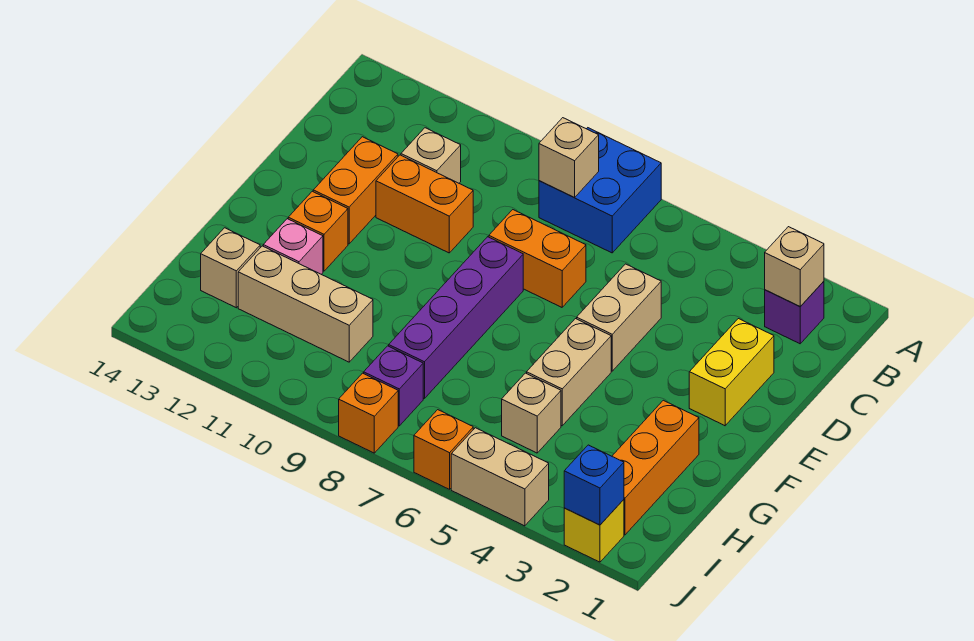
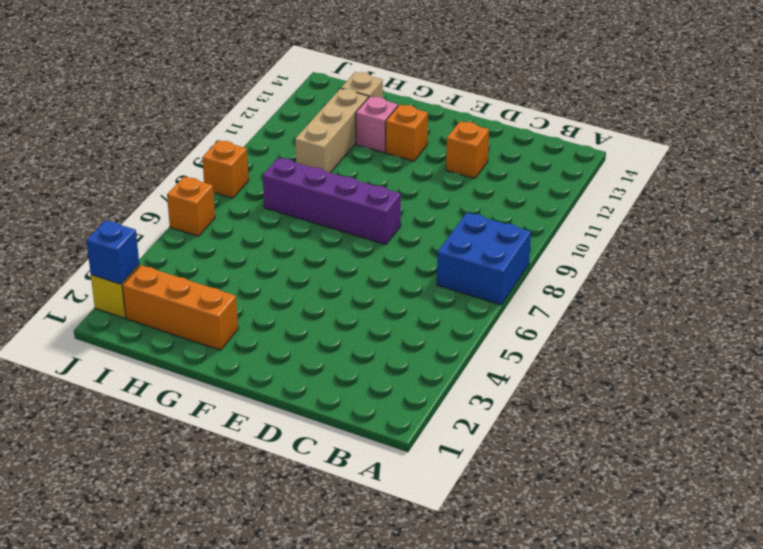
orange brick D12 level 1 -> orange brick D12:E12 level 1
none -> purple brick B2 level 1
none -> tan brick C11 level 1
none -> yellow brick D2:E2 level 1

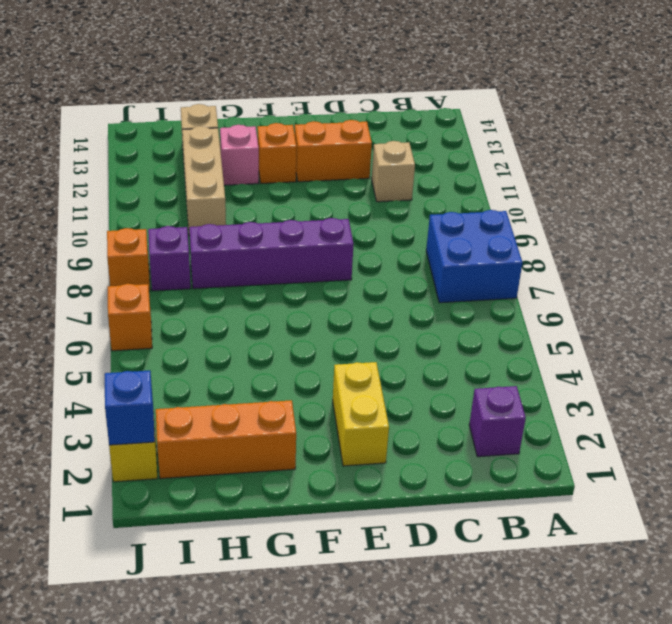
yellow brick E2:E3 level 1 -> yellow brick D2:E2 level 1
none -> tan brick D5:E5 level 1
none -> orange brick D7:D8 level 1
none -> orange brick D10:D11 level 1

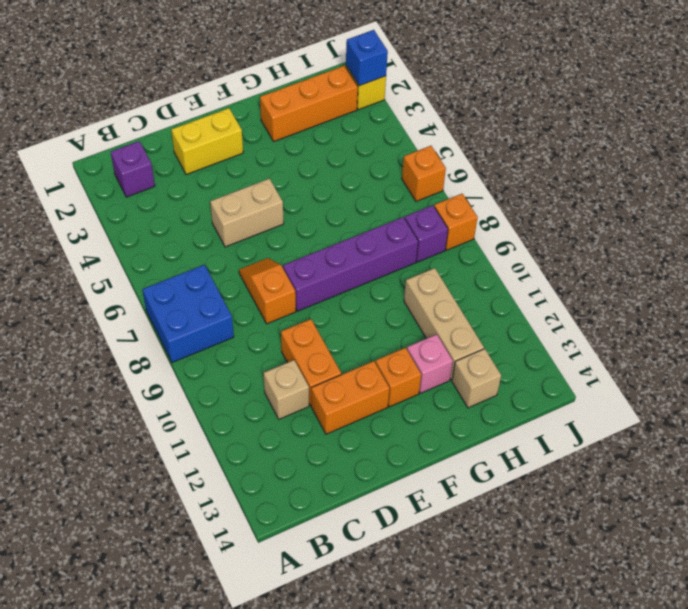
orange slope D7:D8 level 1 top 8 -> orange brick D7:D8 level 1
none -> tan brick F5:G5 level 1
none -> tan brick H5 level 1
none -> tan brick J4:J5 level 1

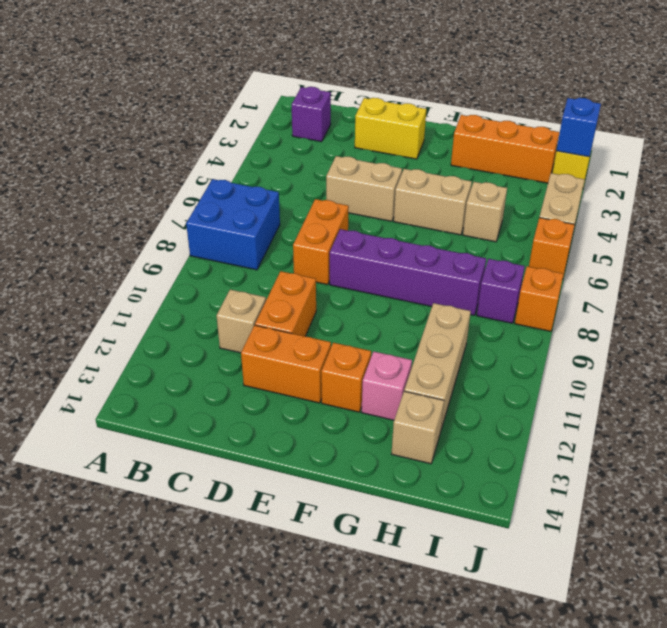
none -> tan brick B2 level 2
none -> tan brick B8 level 2

